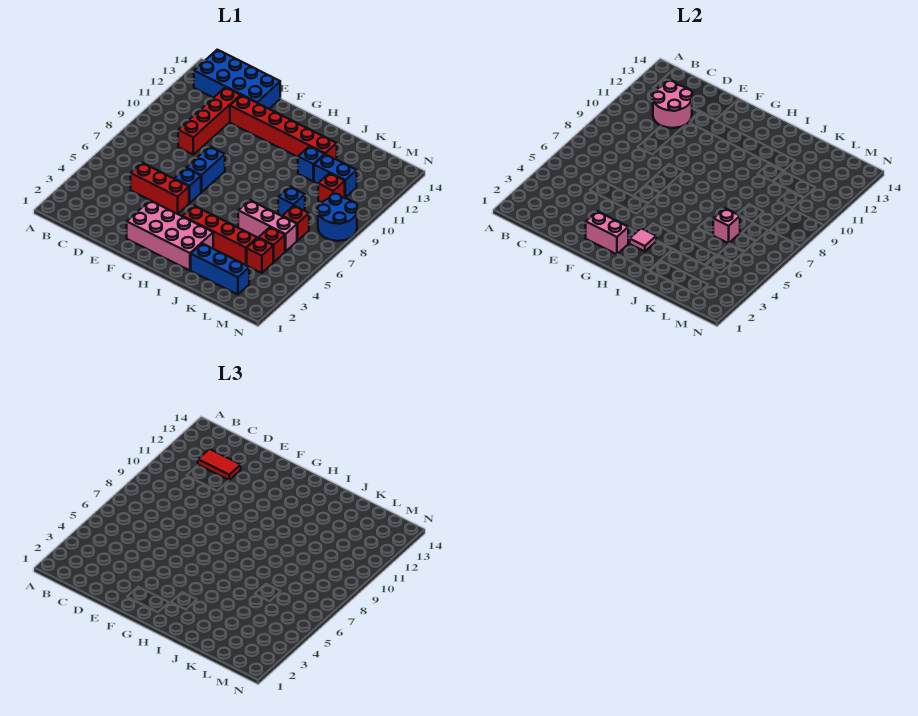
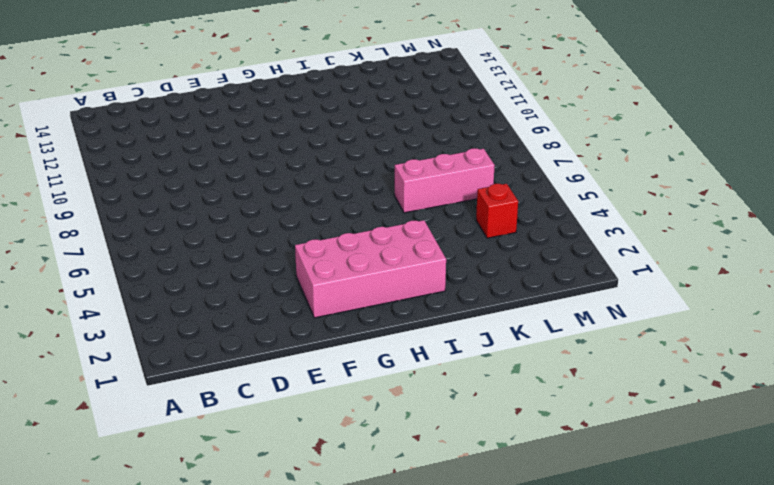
none -> blue brick B13:E14 level 1
none -> red brick D5:F5 level 1
none -> red brick D9:D12 level 1

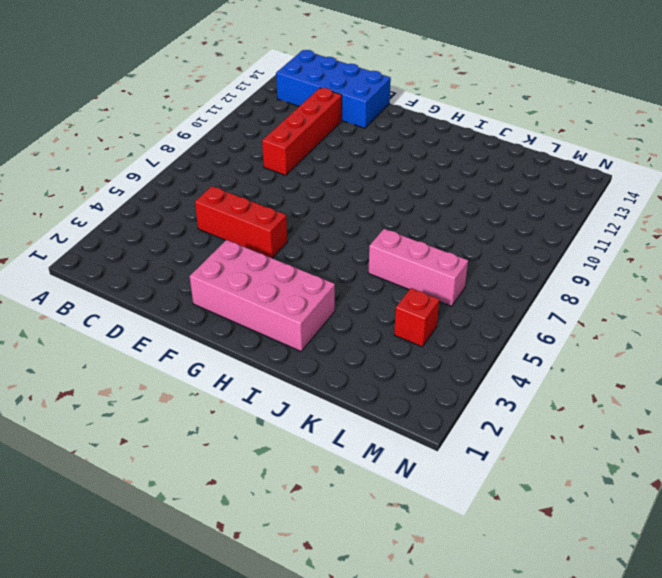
none -> red brick E12:J12 level 1
none -> blue brick F6 level 1
none -> blue brick F7:F8 level 1

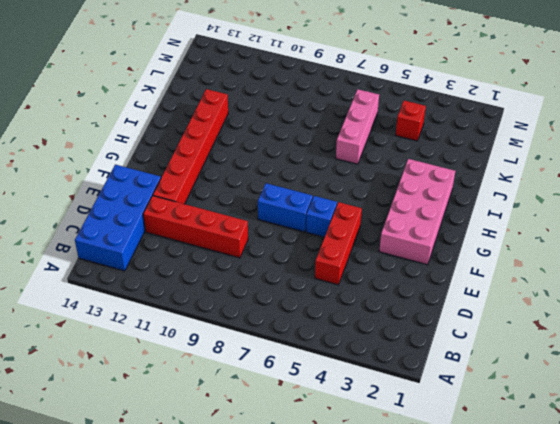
none -> red brick H4:K4 level 1
none -> blue brick J2:L2 level 1
none -> blue brick J11 level 1

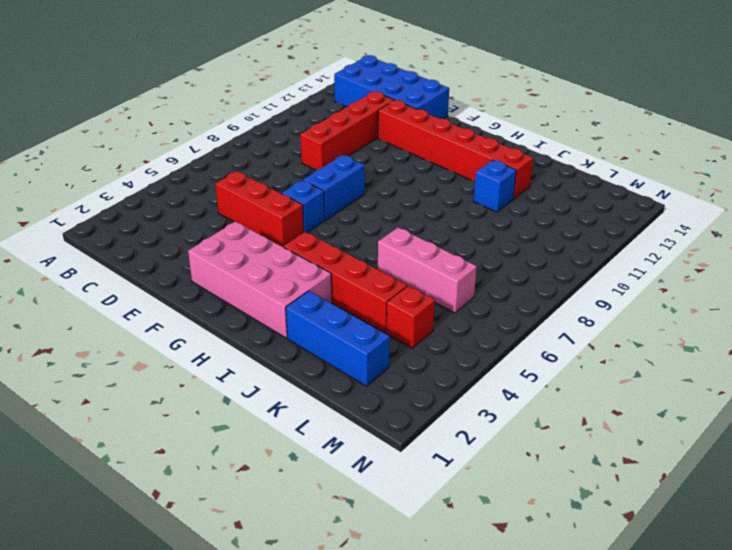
none -> blue brick K8 level 1
none -> blue brick K11:L11 level 1
none -> red brick L5 level 1

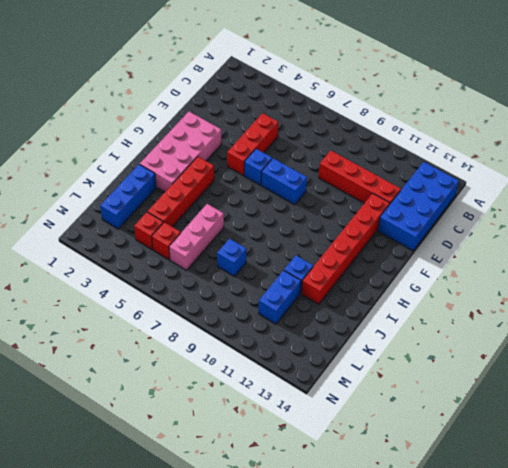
none -> red brick L7 level 1
none -> red brick L10 level 1
none -> blue round brick M8:N9 level 1

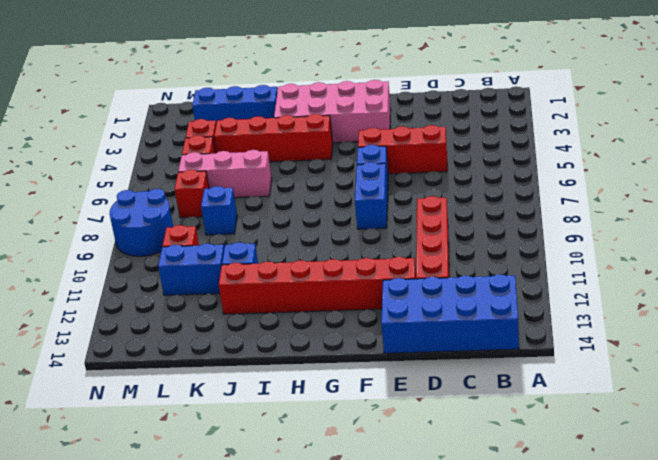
none -> pink round brick C11:D12 level 2
none -> pink brick F2:G2 level 2
none -> pink tile H3 level 2

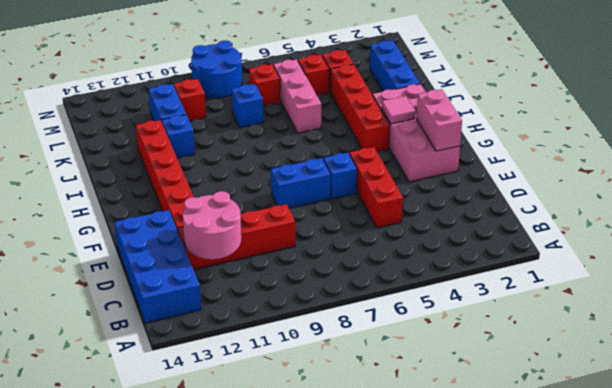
none -> pink brick K6 level 2
none -> red tile C12:D12 level 3

